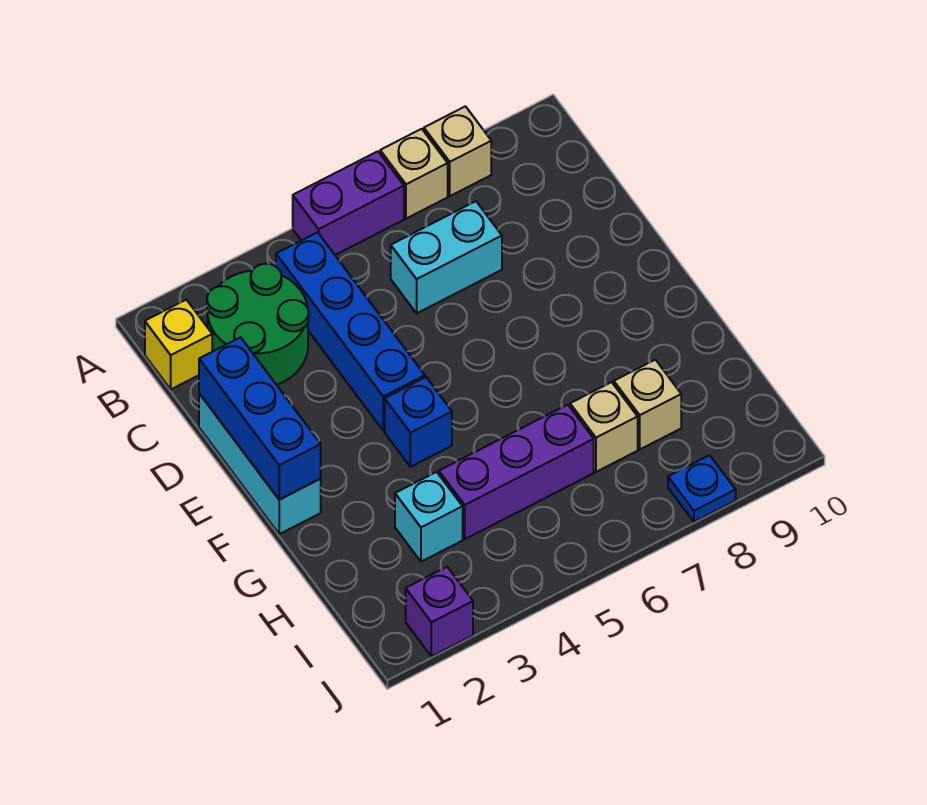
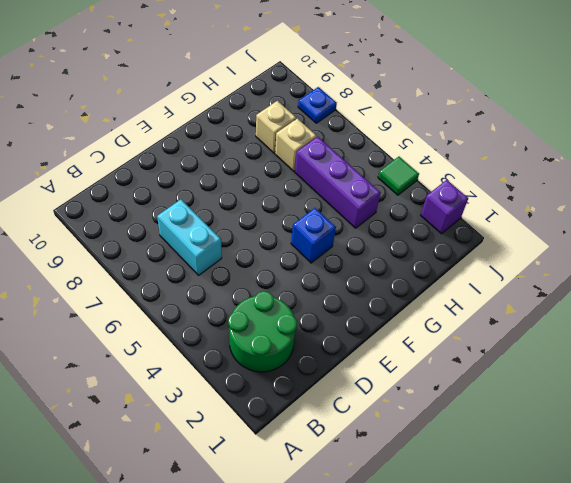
green tile J4 level 1 -> none
none -> purple brick A5:A6 level 1
none -> tan brick A7 level 1
none -> tan brick A8 level 1

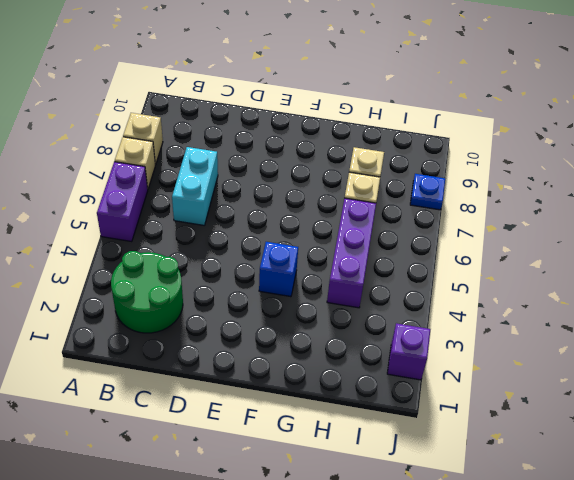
none -> yellow brick B1 level 1
none -> blue brick B4:E4 level 1
none -> cyan brick D1:F1 level 1

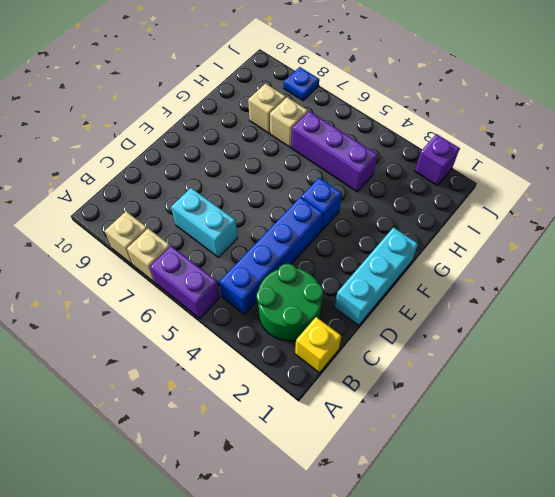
none -> cyan brick H3 level 1
none -> blue brick D1:F1 level 2

